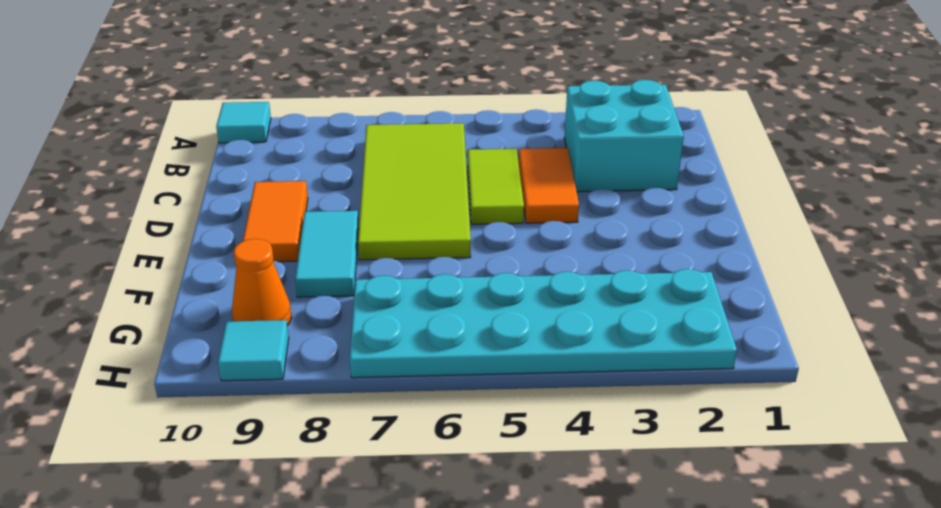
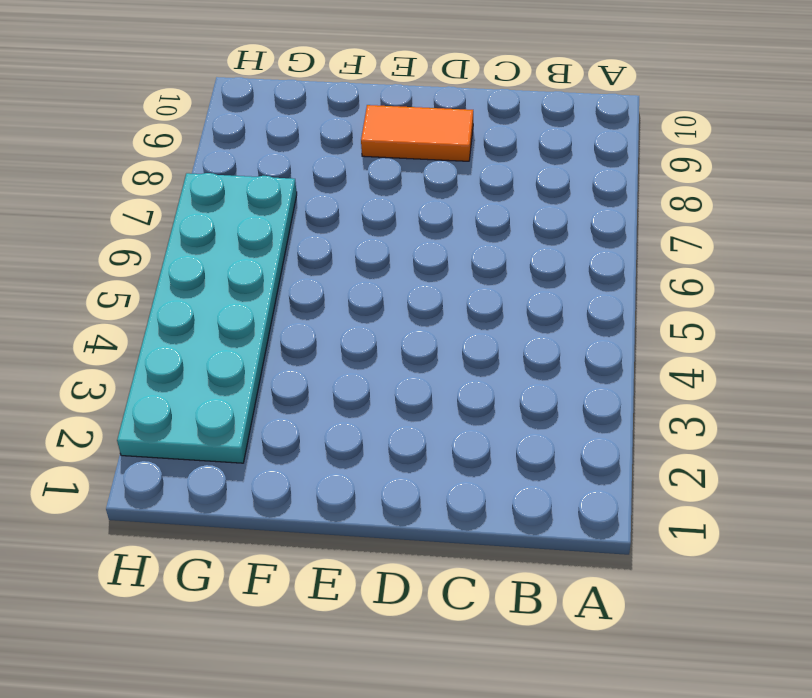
none -> cyan tile A10 level 1
none -> cyan brick B2:C3 level 1

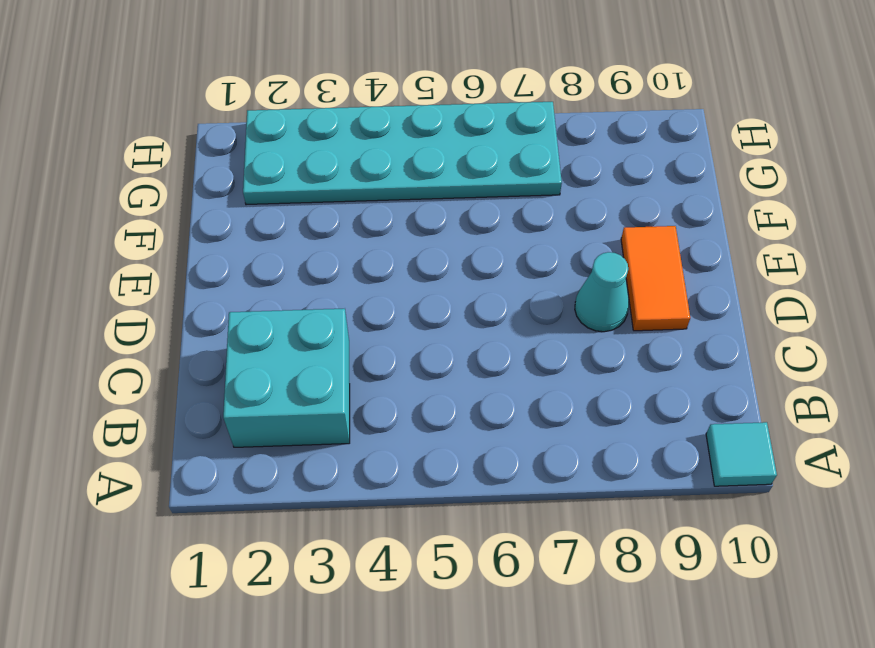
cyan cone D8 level 1 -> none
none -> lime tile B6:E7 level 1
none -> orange tile C4:D4 level 1

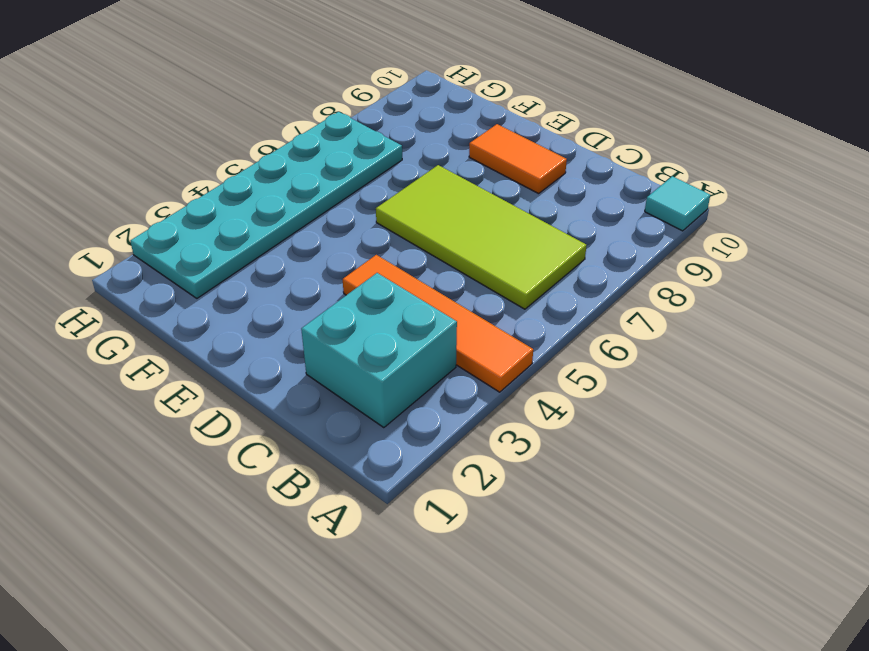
orange tile A4:D4 level 1 -> orange tile C4:D4 level 1
none -> lime tile C5:D5 level 1
none -> cyan tile E8:F8 level 1

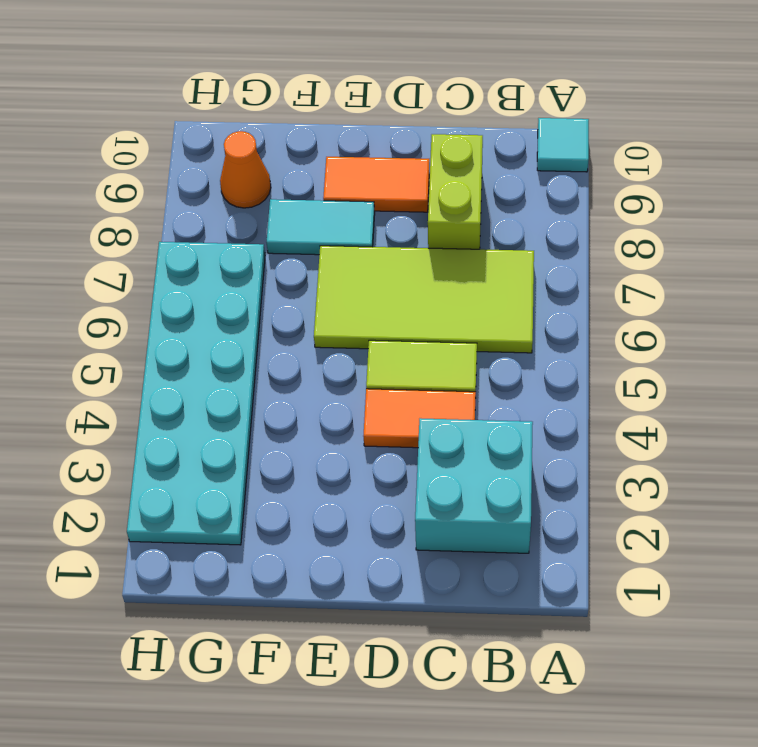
lime brick C8:C9 level 1 -> none
none -> cyan tile H9 level 1

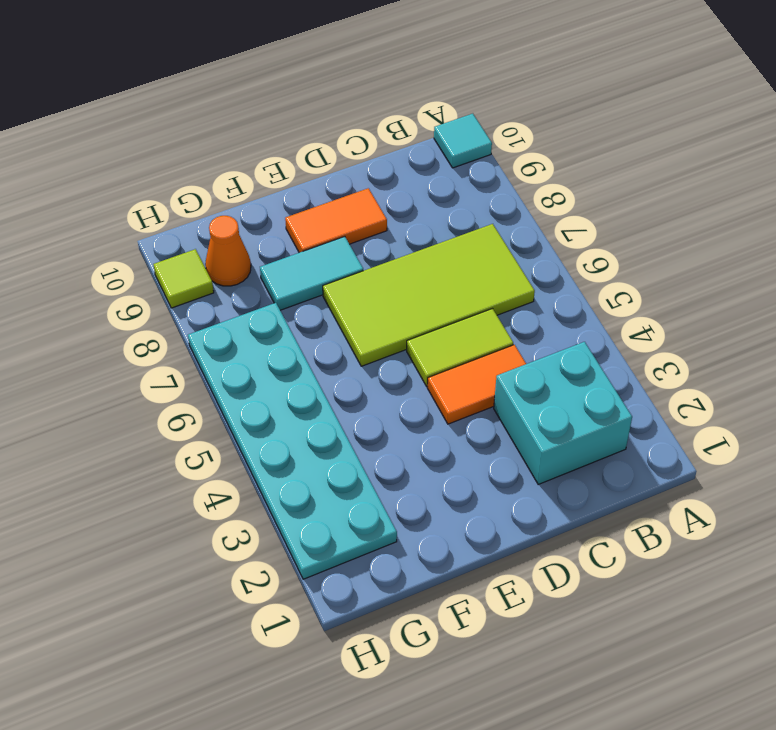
lime tile H9 level 1 -> cyan tile H9 level 1

